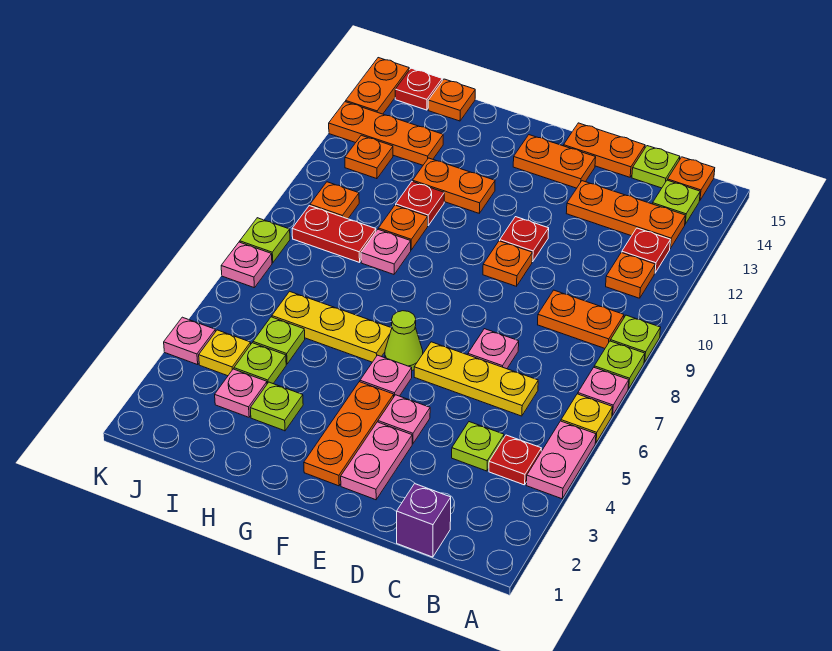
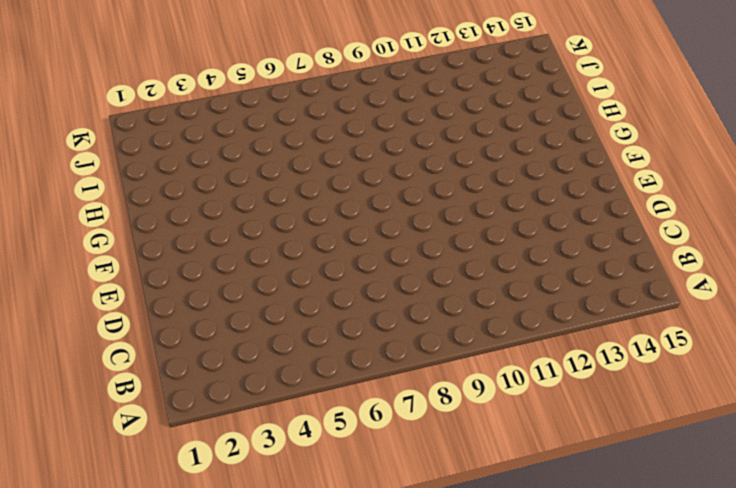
none -> pink plate A4:A5 level 1
none -> yellow plate A6 level 1
none -> pink plate A7 level 1
none -> lime plate A8 level 1

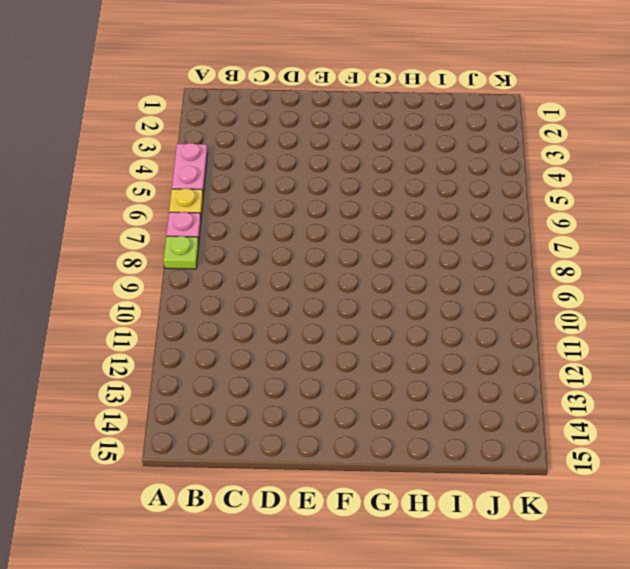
none -> lime plate A9 level 1
none -> red plate B4 level 1
none -> orange plate B9:C9 level 1
none -> orange plate B11 level 1

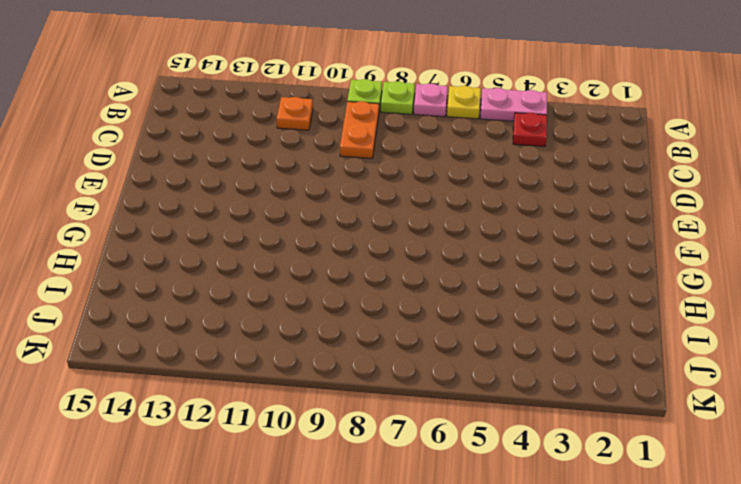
none -> red plate B12 level 1
none -> orange plate B13:D13 level 1
none -> lime plate B14 level 1
none -> orange plate B15 level 1

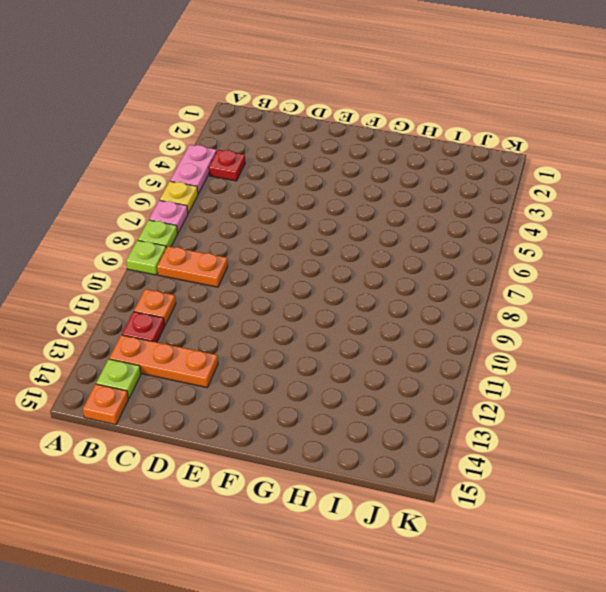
none -> purple brick C1 level 1
none -> lime plate C4 level 1
none -> yellow plate C6:E6 level 1
none -> lime plate C15 level 1

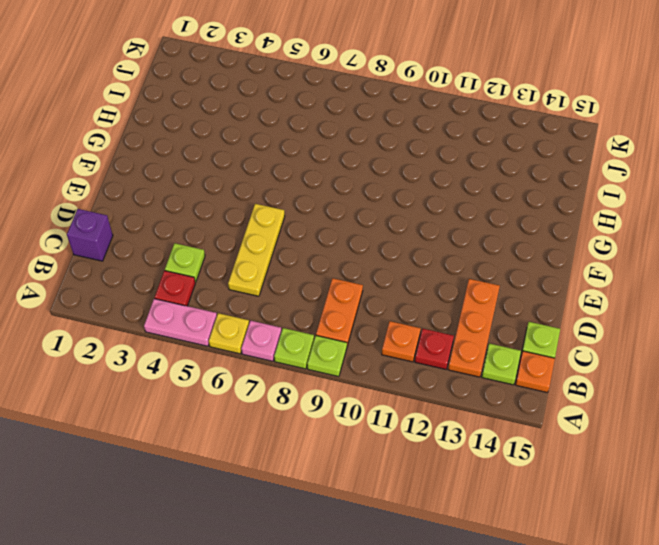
none -> pink plate D7 level 1
none -> orange plate D15:E15 level 1
none -> pink plate E2:E3 level 1
none -> pink plate E4 level 1

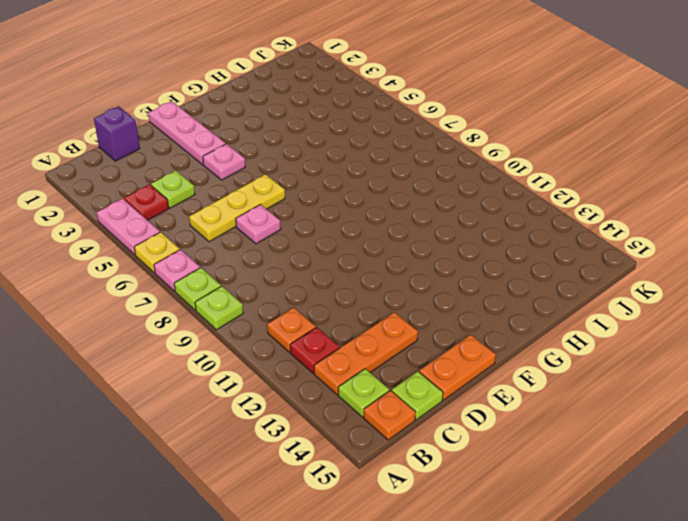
pink plate E1:E3 level 1 -> pink plate E2:E3 level 1
none -> orange plate B9:C9 level 1
none -> orange plate E10 level 1
none -> red plate E11 level 1
none -> orange plate E14:F14 level 1

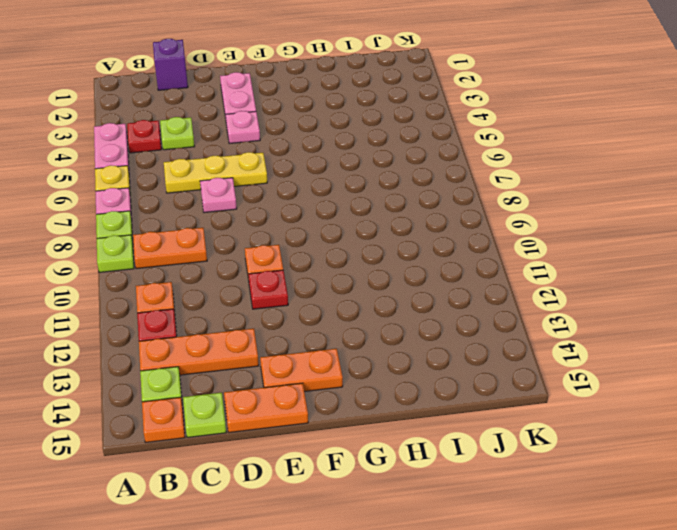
none -> orange plate F2:F4 level 1
none -> pink plate F5 level 1
none -> lime cone F6 level 1
none -> yellow plate G6:I6 level 1

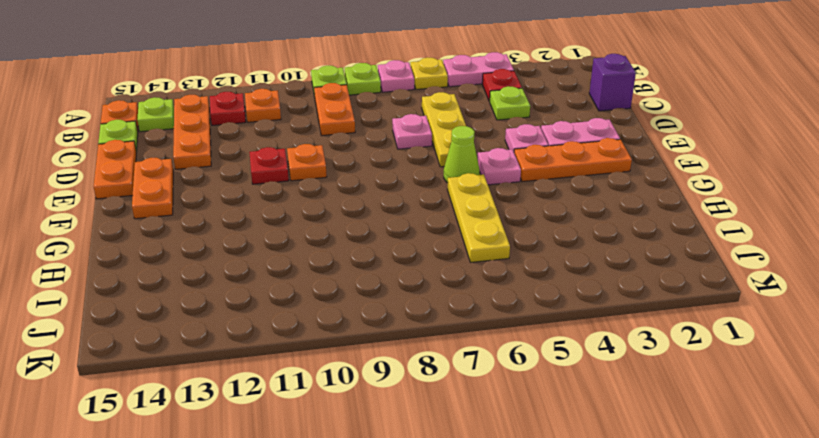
none -> orange plate G12:H12 level 1
none -> lime plate H3 level 1
none -> pink plate H9 level 1
none -> orange plate H10 level 1

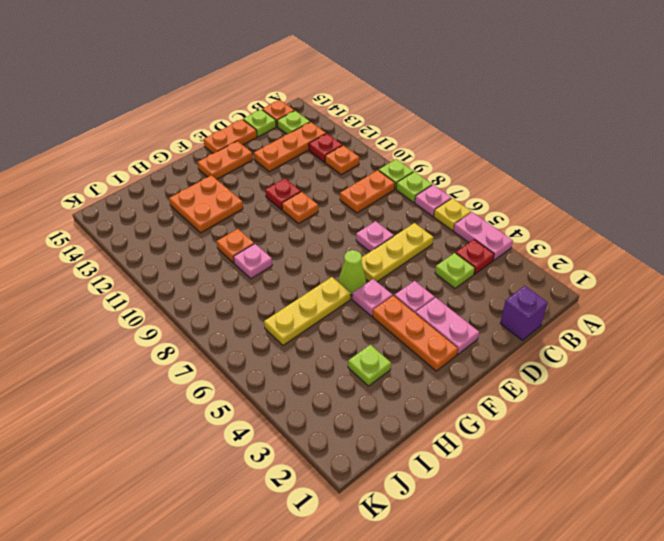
orange plate G12:H13 level 1 -> orange plate G12:H12 level 1
none -> red plate H11 level 1
none -> pink plate I3 level 1
none -> lime plate I4 level 1
none -> lime plate I5 level 1

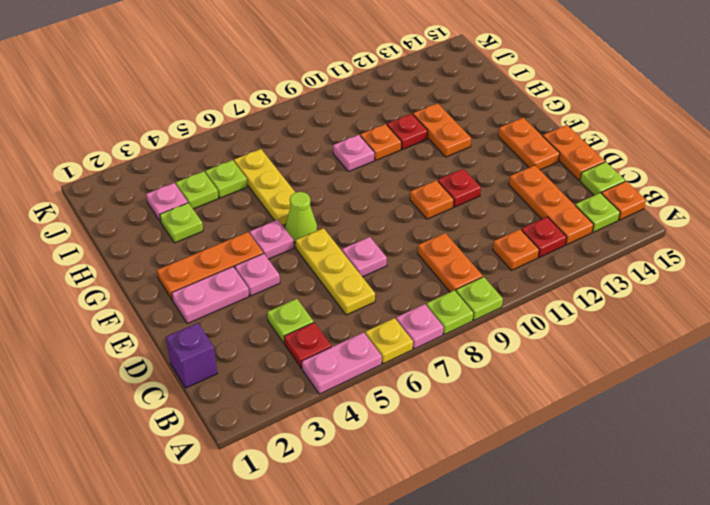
none -> red plate I9:J9 level 1
none -> orange plate I13:K13 level 1
none -> orange plate I15 level 1
none -> yellow plate J4 level 1

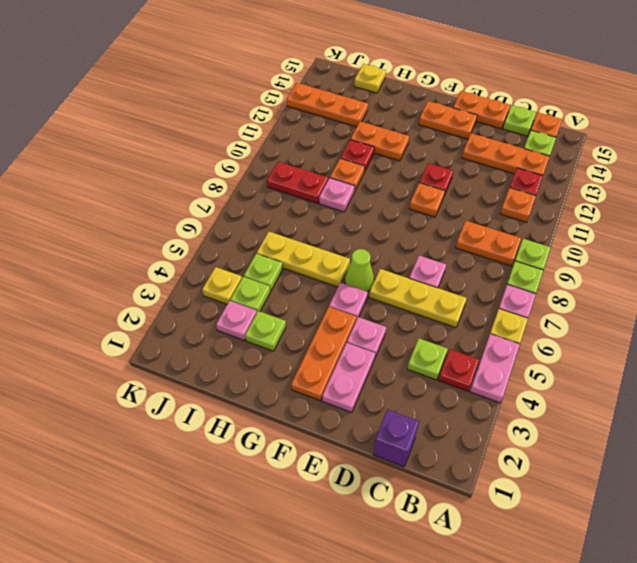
yellow plate I15 level 1 -> orange plate I15 level 1
none -> orange plate J10 level 1
none -> orange plate J12 level 1
none -> red plate J15 level 1
none -> pink plate K4 level 1

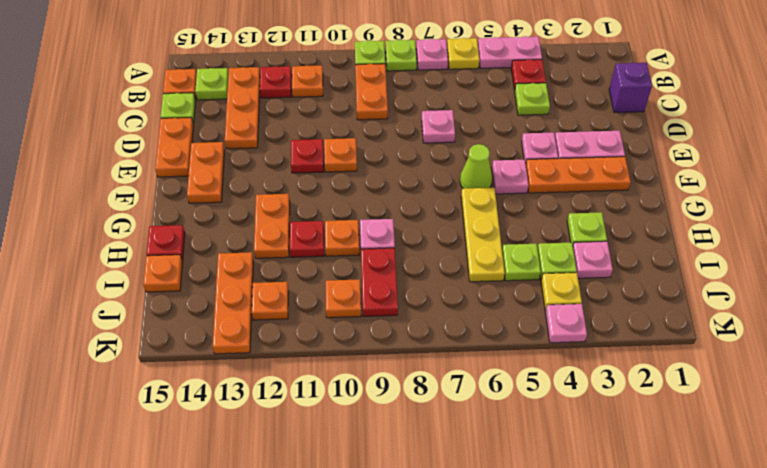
red plate H15 level 1 -> red plate J15 level 1
none -> yellow plate C6:E6 level 1
none -> pink plate K7 level 1
none -> lime plate K8 level 1
none -> orange plate K14:K15 level 1

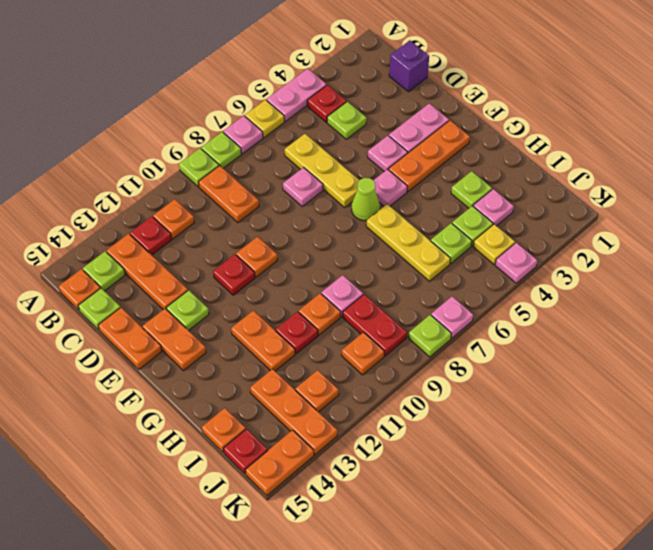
lime plate E13 level 1 -> none

